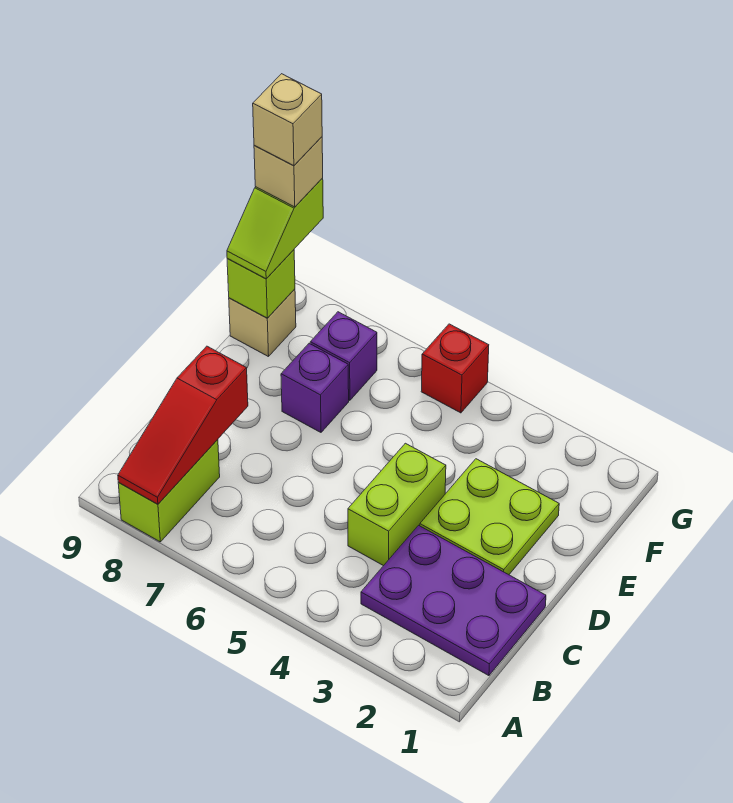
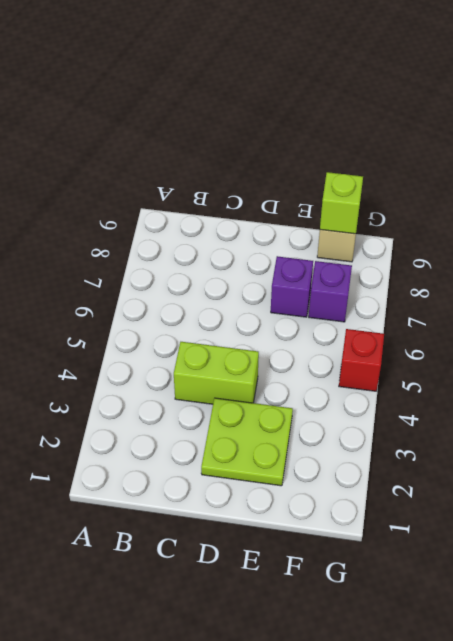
none -> lime brick A8:B8 level 1
none -> purple plate B1:C3 level 1
none -> red slope A8:C8 level 2 top C

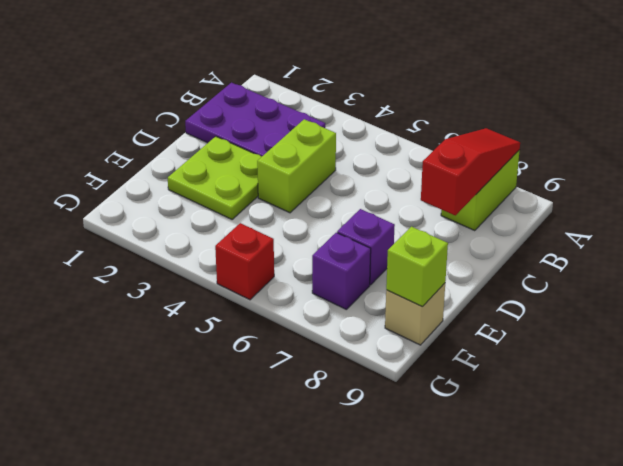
none -> lime slope F9:G9 level 3 top G
none -> tan brick G9 level 4
none -> tan brick G9 level 5

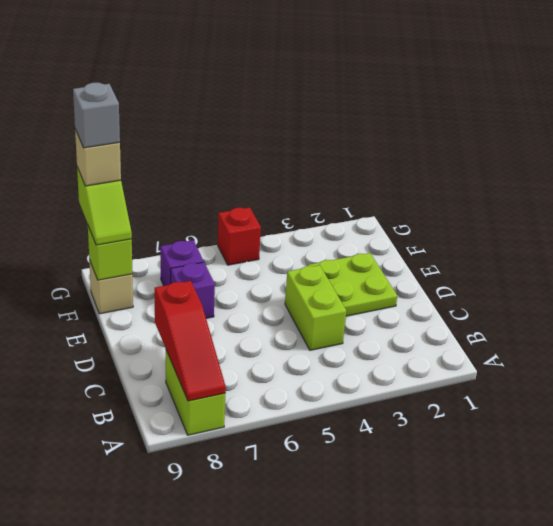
grey brick G9 level 5 -> tan brick G9 level 5
none -> purple plate B1:C3 level 1

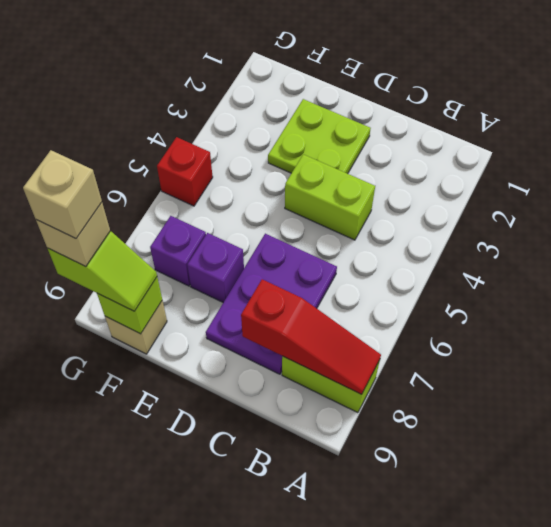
purple plate C6:D8 level 1 -> purple plate B1:C3 level 1

